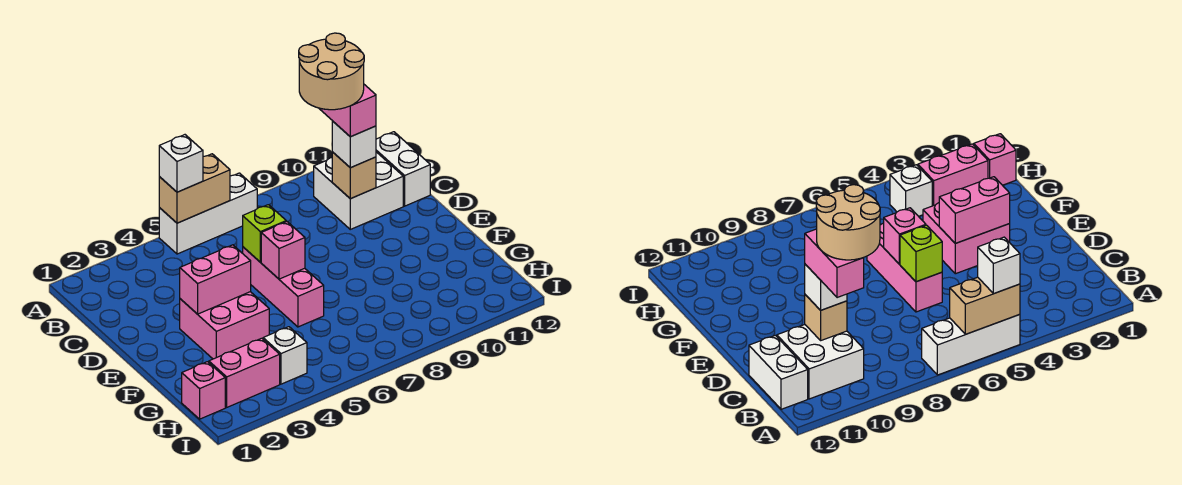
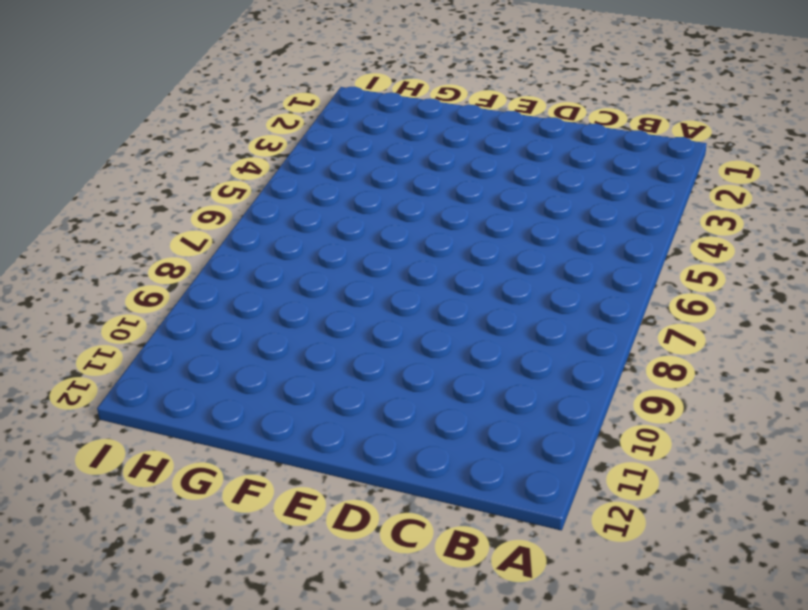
none -> white brick A5:A7 level 1
none -> white brick B10:C11 level 1
none -> white brick B12:C12 level 1

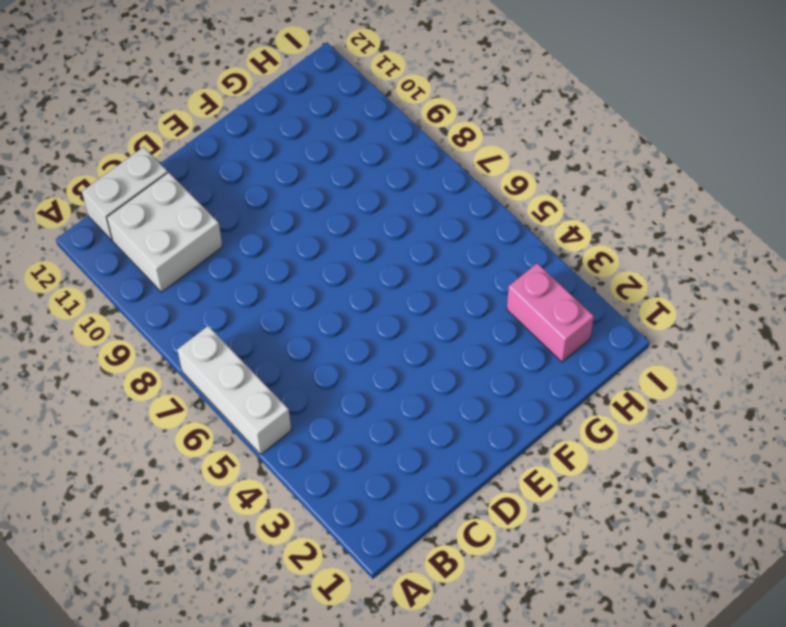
none -> pink brick D6:F6 level 1
none -> pink brick E3:F4 level 1
none -> pink brick H1 level 1

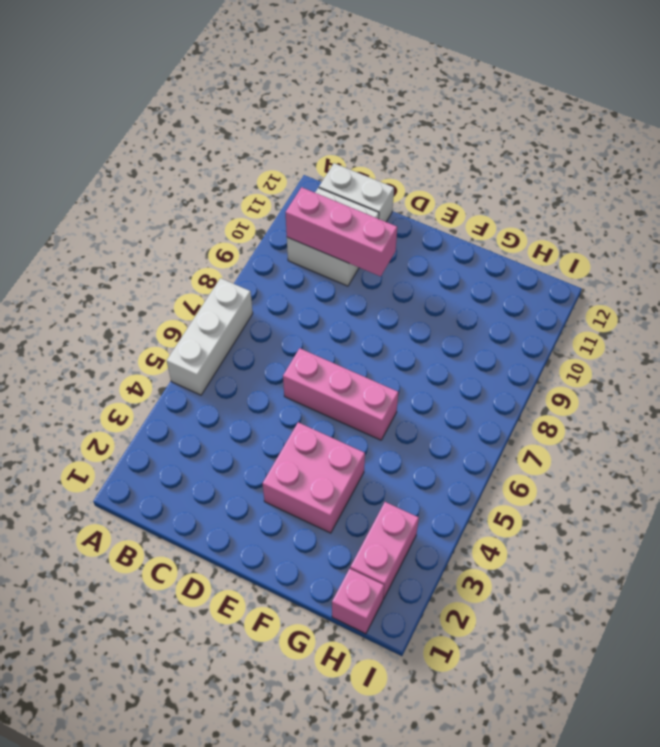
pink brick B10:D10 level 2 -> tan brick C10 level 2
none -> white brick H4 level 1
none -> tan brick A5:A6 level 2
none -> lime brick D6 level 2

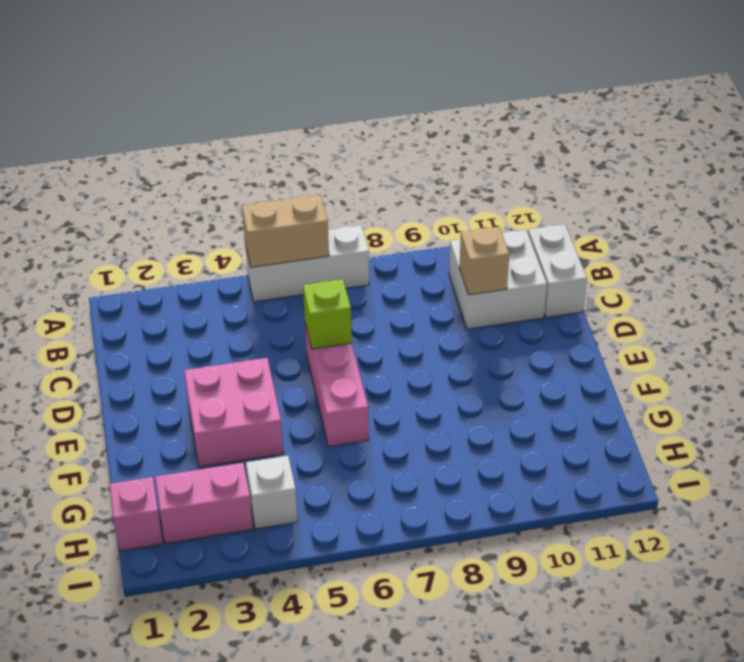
none -> pink brick E3:E4 level 2
none -> pink brick E6 level 2
none -> white brick A5 level 3

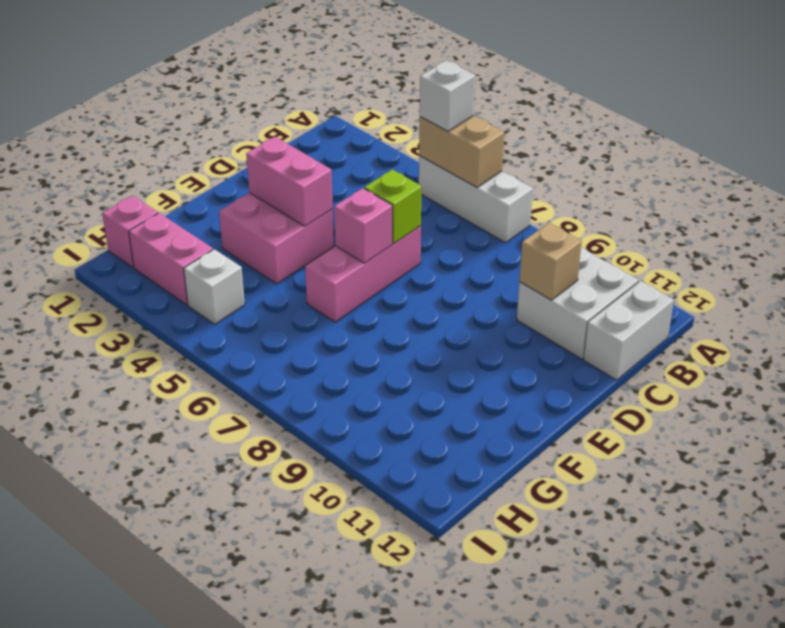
none -> white brick C10 level 3
none -> pink brick B10:C10 level 4
none -> tan round brick B9:C10 level 5

